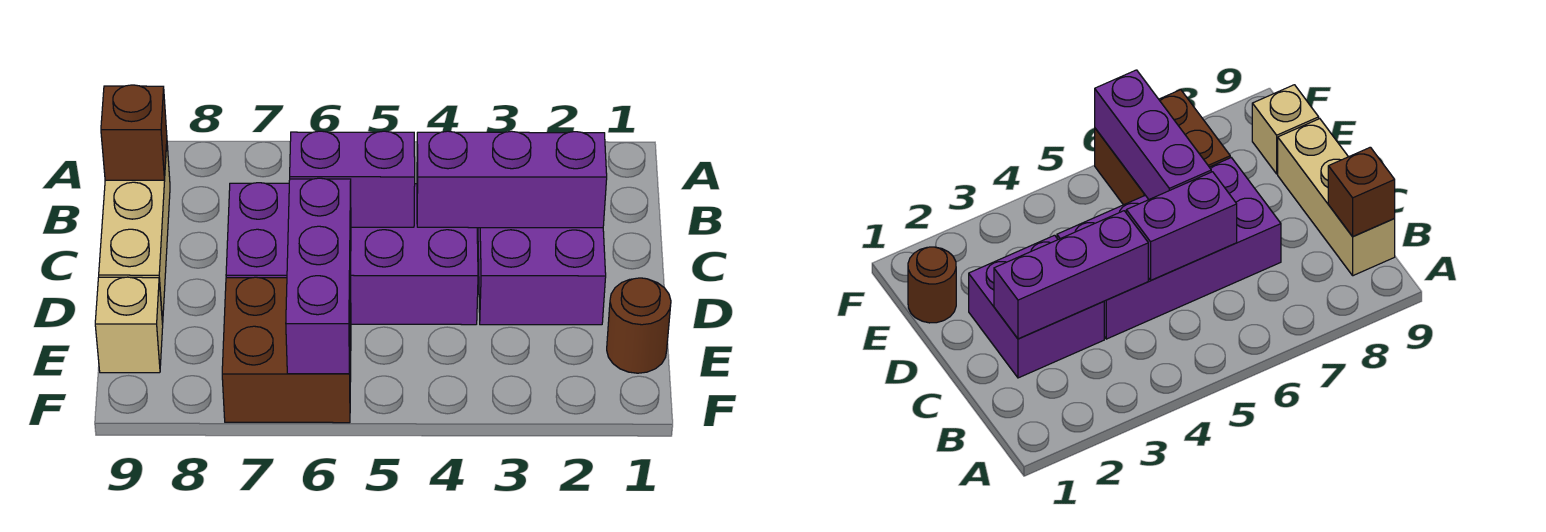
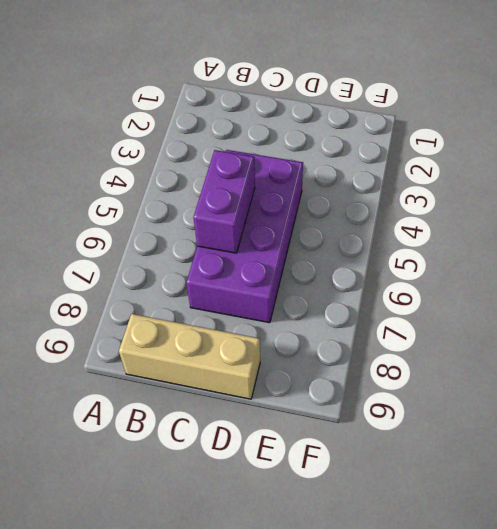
none -> purple brick C2:D3 level 1
none -> brown round brick E1 level 1

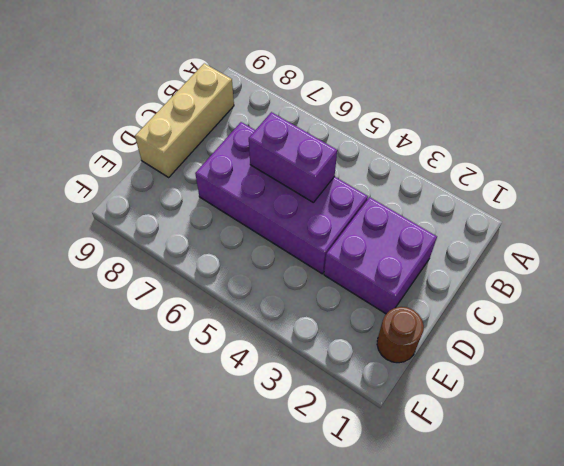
none -> brown brick E6:F7 level 1
none -> tan brick E9 level 1

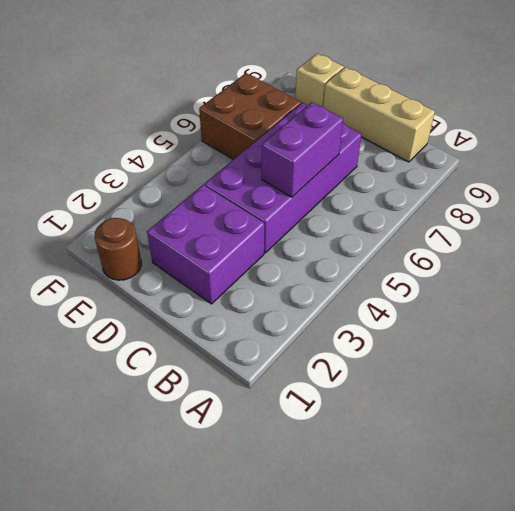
none -> brown brick B9 level 2
none -> purple brick C2:C4 level 2

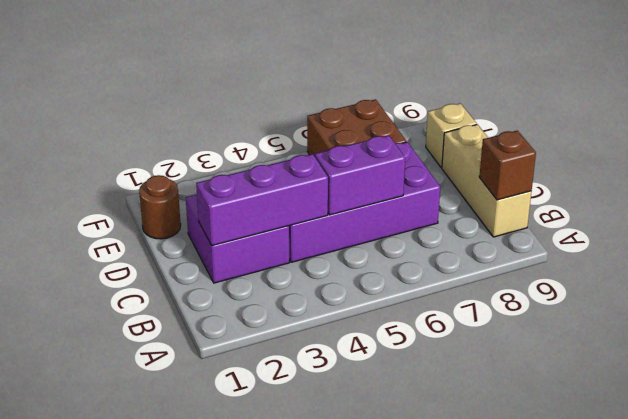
none -> purple brick D6:F6 level 2

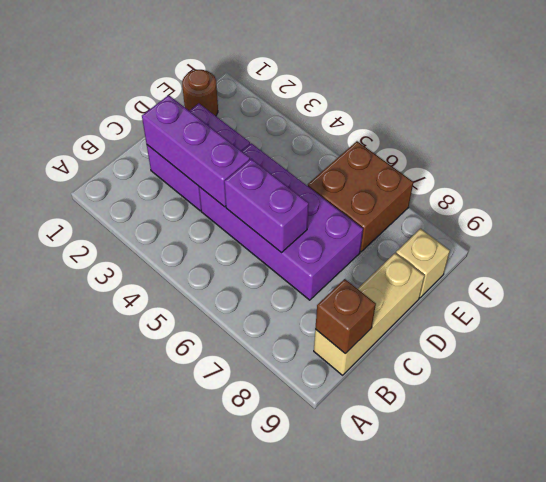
none -> purple brick D6:F6 level 2

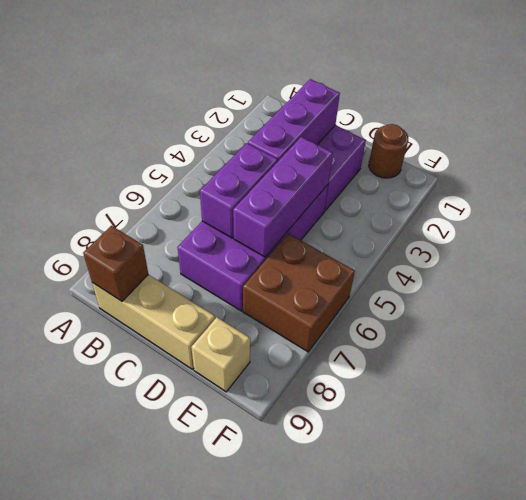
purple brick D4:D6 level 2 -> purple brick D6:F6 level 2

